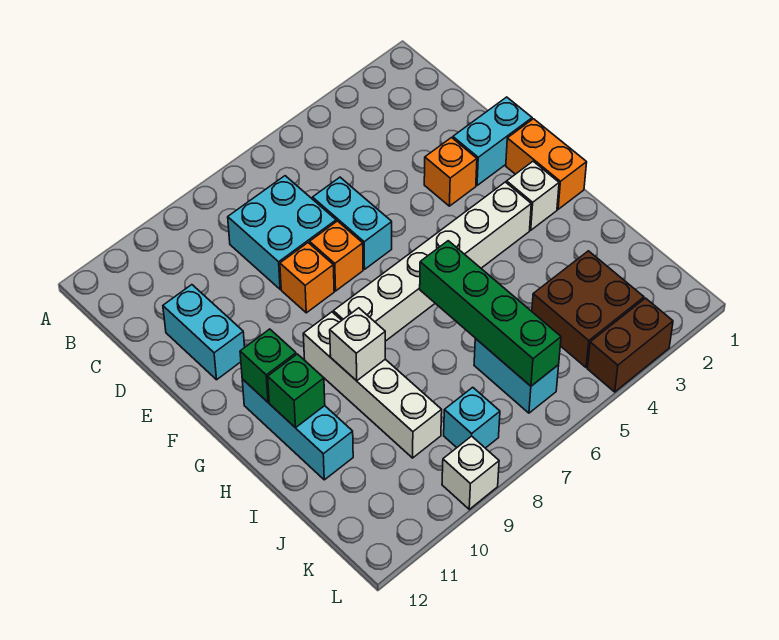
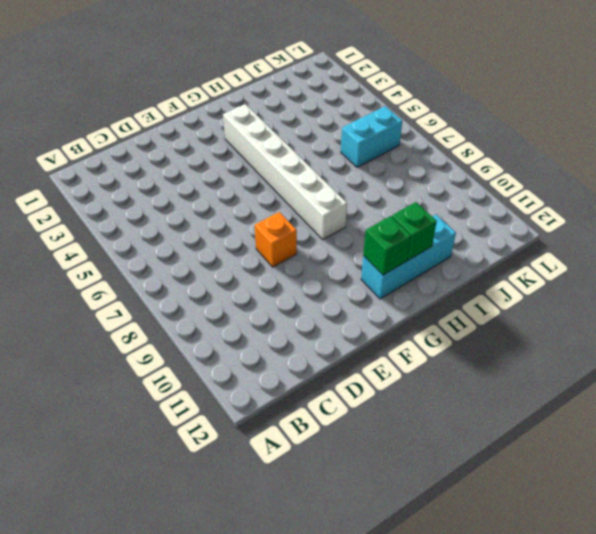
none -> cyan brick C7:D8 level 1
none -> cyan brick D6:E6 level 1
none -> cyan brick D11:E11 level 1

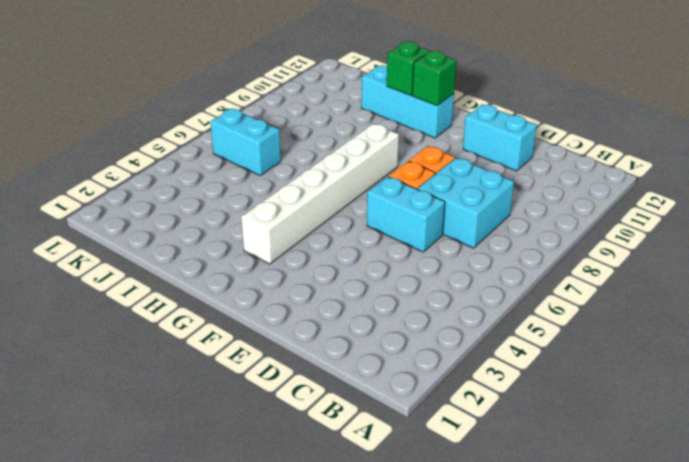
none -> cyan brick E1:E2 level 1
none -> orange brick E3 level 1
none -> orange brick F1:G1 level 1

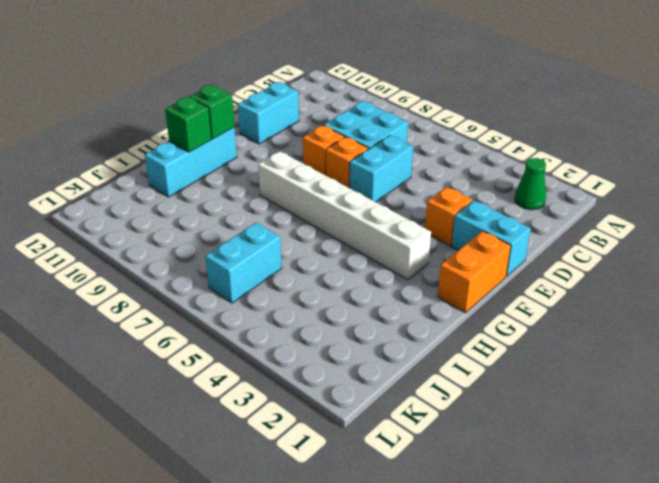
green cone B2 level 1 -> none
none -> white brick G2 level 1
none -> white brick G9:J9 level 1
none -> brown brick J3:K4 level 1

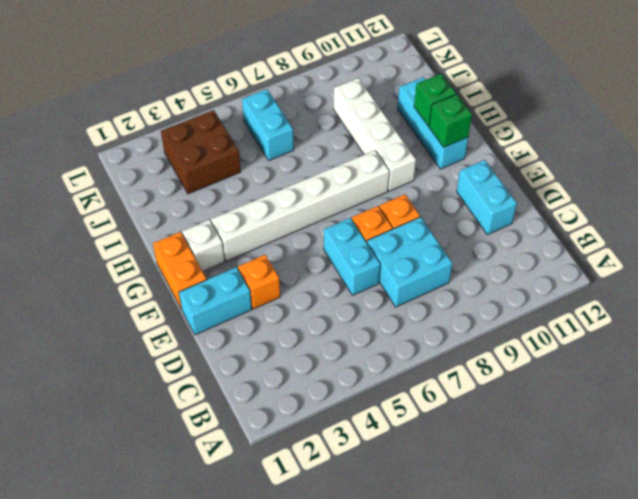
none -> cyan brick K8 level 1
none -> brown brick L3:L4 level 1
none -> white brick L9 level 1

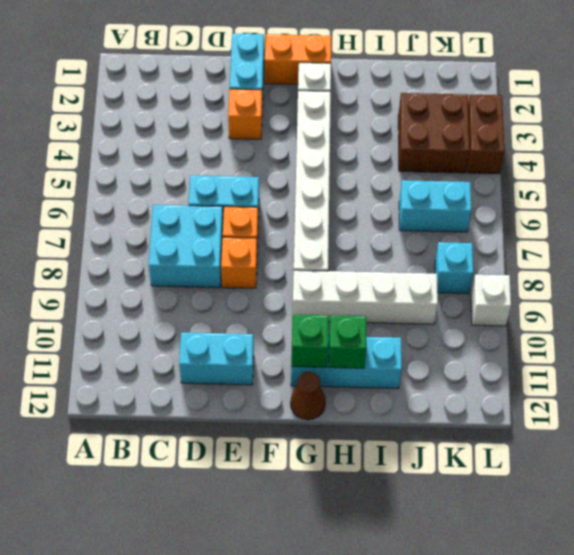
brown cone G12 level 1 -> none
none -> green brick H6:K6 level 2
none -> white brick H9 level 2

